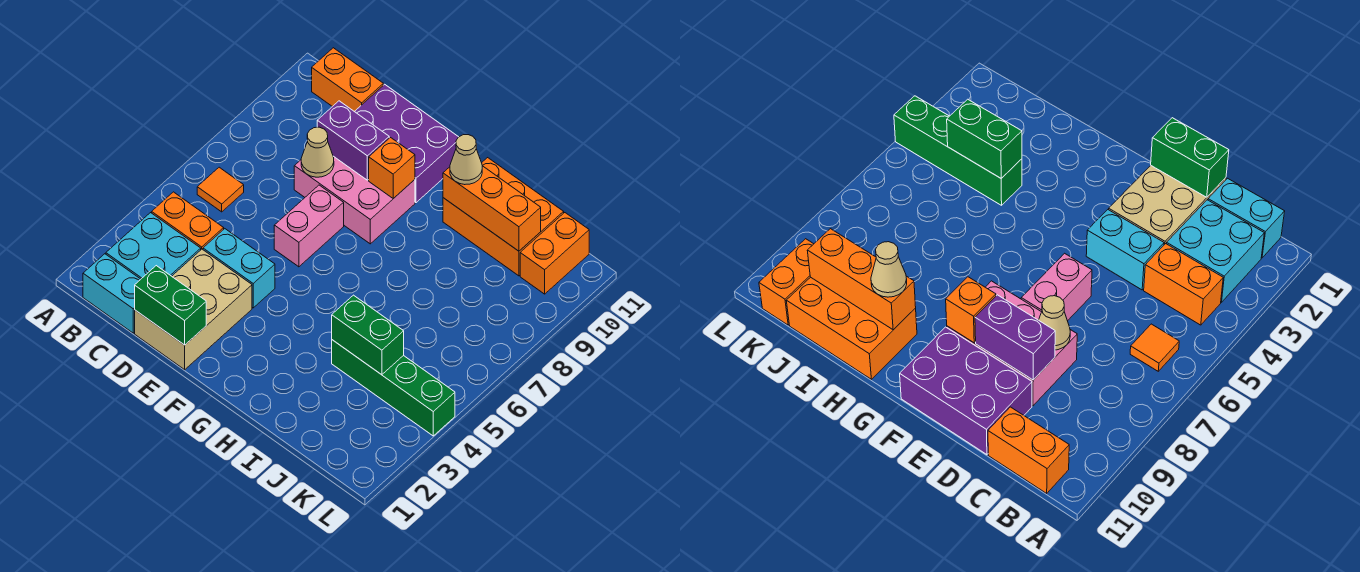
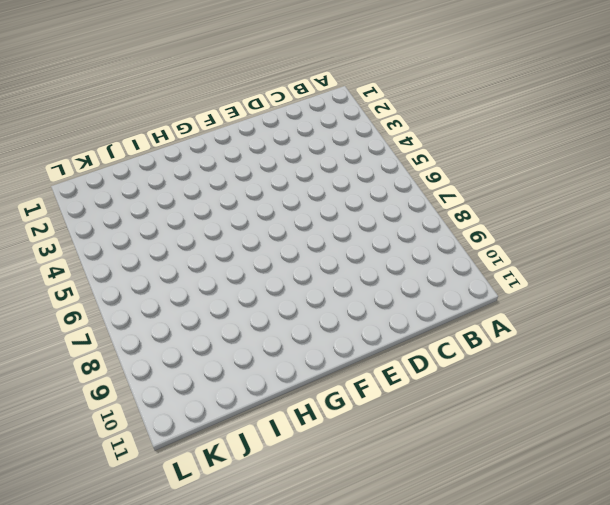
none -> cyan brick B1:C1 level 1
none -> cyan brick B2:C3 level 1
none -> orange brick B4:C4 level 1

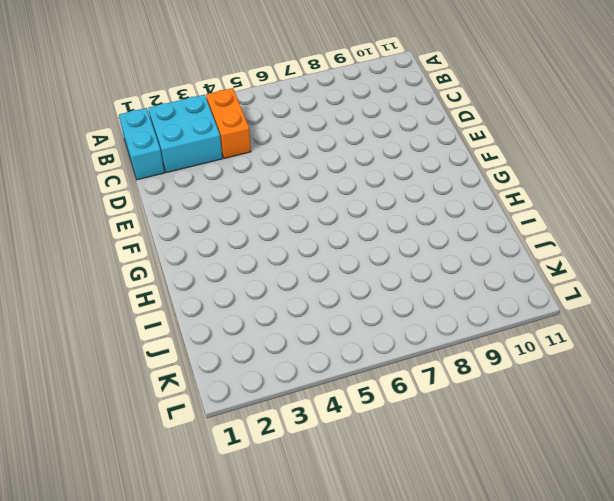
none -> orange tile B6 level 1
none -> orange brick B11:C11 level 1
none -> tan brick D1:E3 level 1

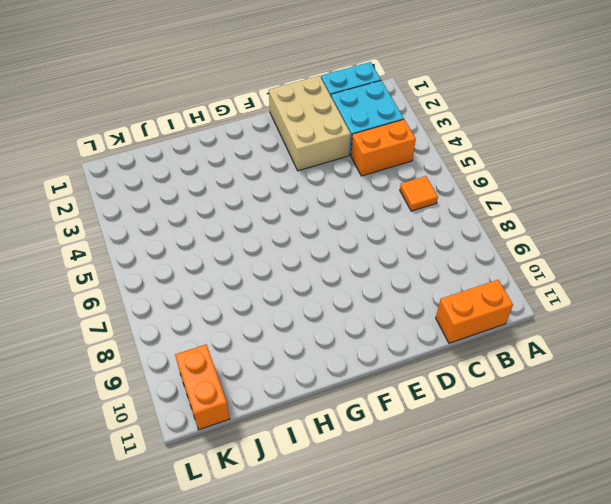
none -> cyan brick D4:E4 level 1
none -> pink brick D8:F9 level 1
none -> purple brick D10:F11 level 1

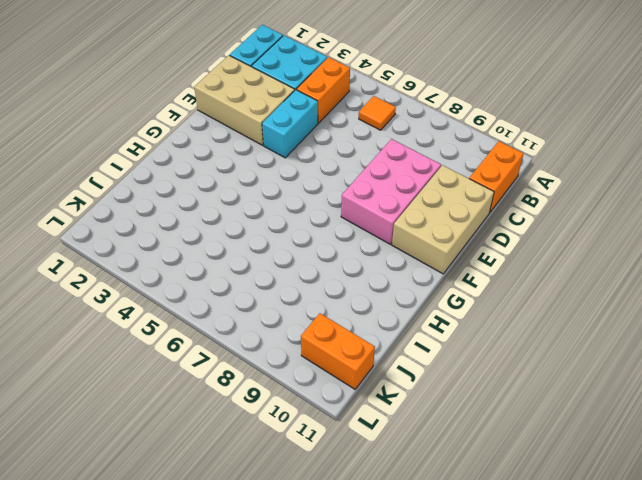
tan brick D10:F11 level 1 -> purple brick D10:F11 level 1
none -> pink brick E6:E7 level 1
none -> orange brick H10:J11 level 1
none -> green brick I4:L4 level 1

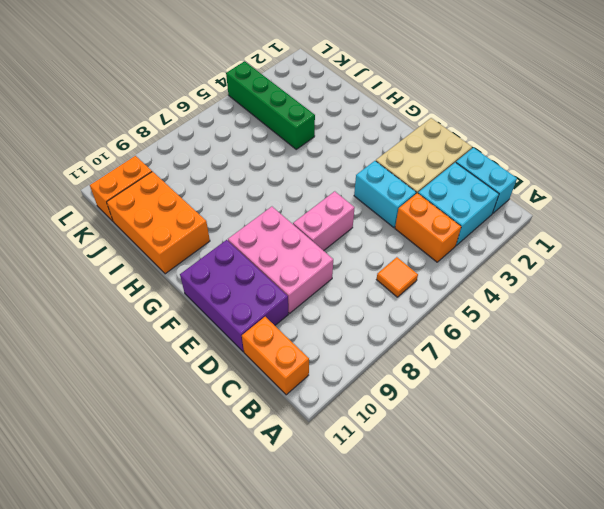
none -> green brick D1:E1 level 2
none -> tan cone D8 level 2
none -> purple brick D9:E9 level 2

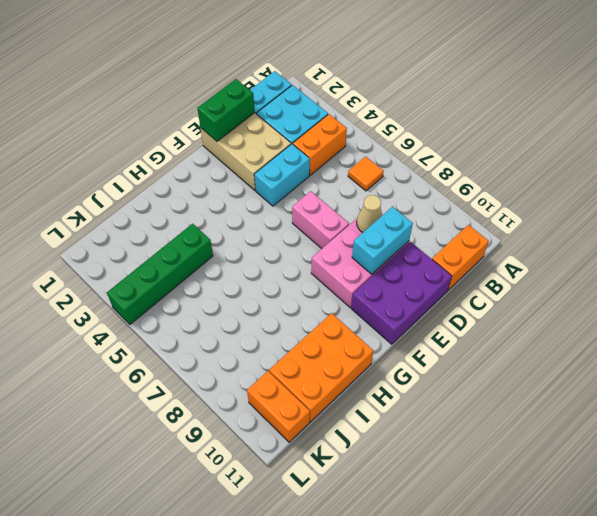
cyan brick D9:E9 level 2 -> purple brick D9:E9 level 2
none -> orange brick F9 level 2
none -> orange brick H10:J10 level 2
none -> green brick I4:J4 level 2

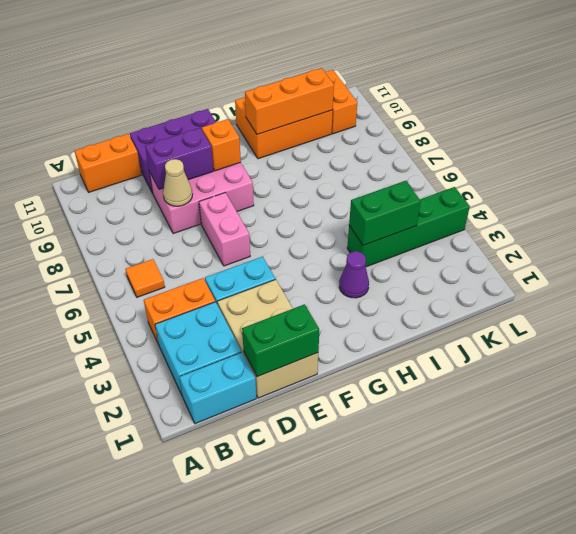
purple cone H3 level 1 -> none
none -> tan cone H10 level 3

